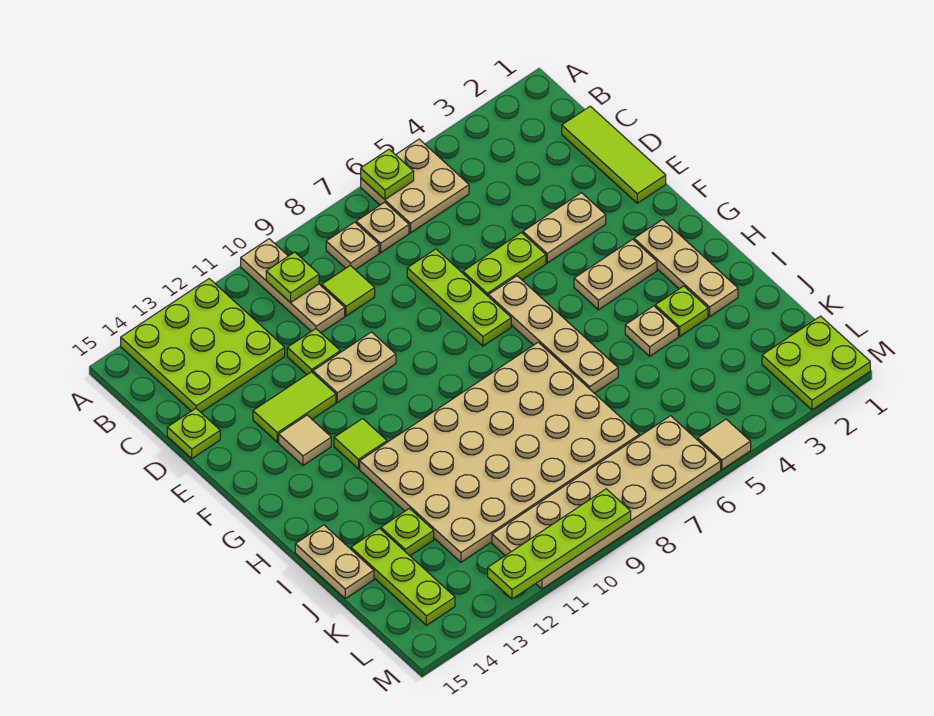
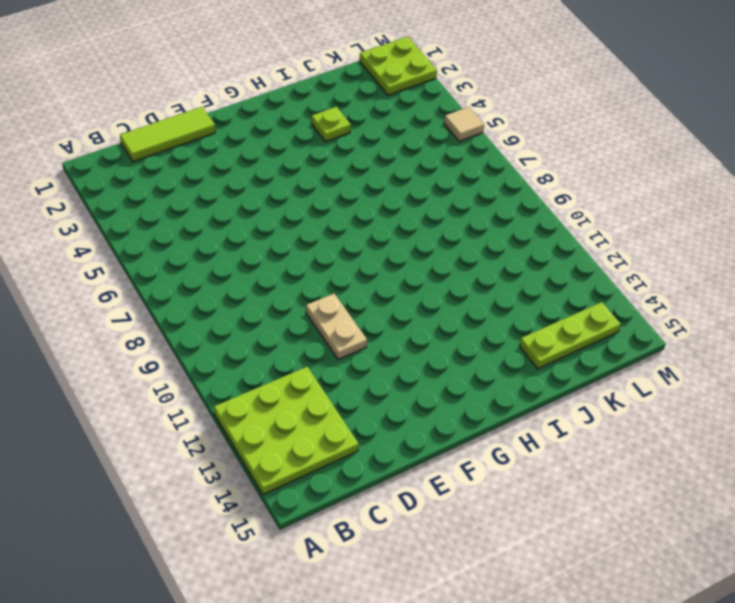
none -> tan plate A5:B6 level 1
none -> tan plate A10:C10 level 1
none -> tan plate B7 level 1
none -> tan plate B8 level 1

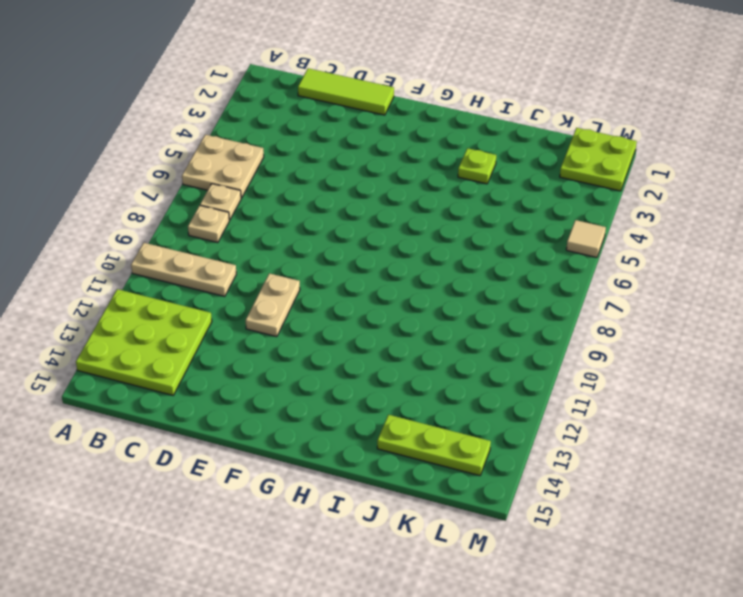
none -> lime tile C9 level 1
none -> lime plate D7:F7 level 1
none -> lime plate D11 level 1
none -> lime plate D15 level 1

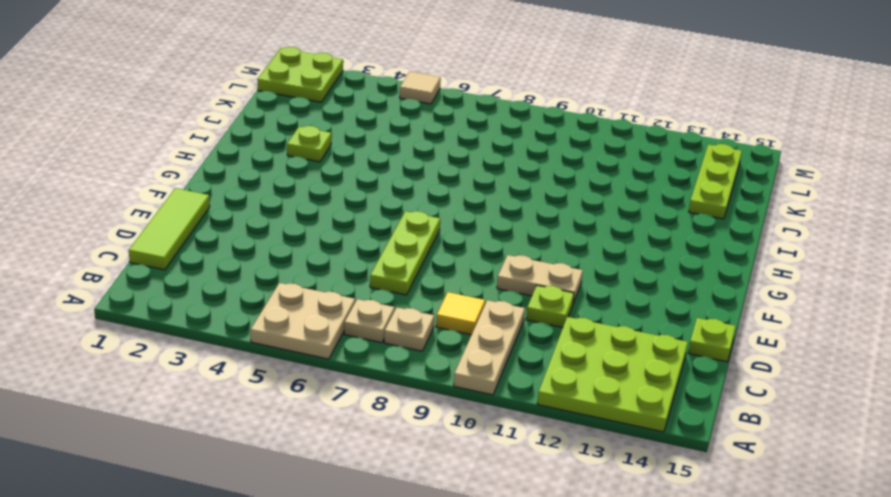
yellow tile C9 level 1 -> lime tile C9 level 1
none -> tan plate E3:E4 level 1
none -> lime plate E5:E6 level 1
none -> lime tile E12:E13 level 1
none -> tan plate F6:I6 level 1

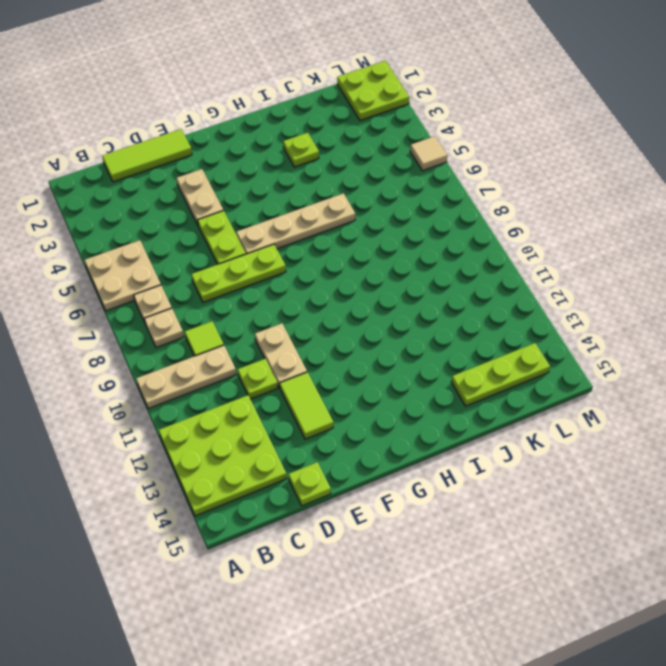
none -> tan tile F13 level 1
none -> tan plate G2:I2 level 1
none -> tan plate G3:G4 level 1
none -> lime tile G12 level 1

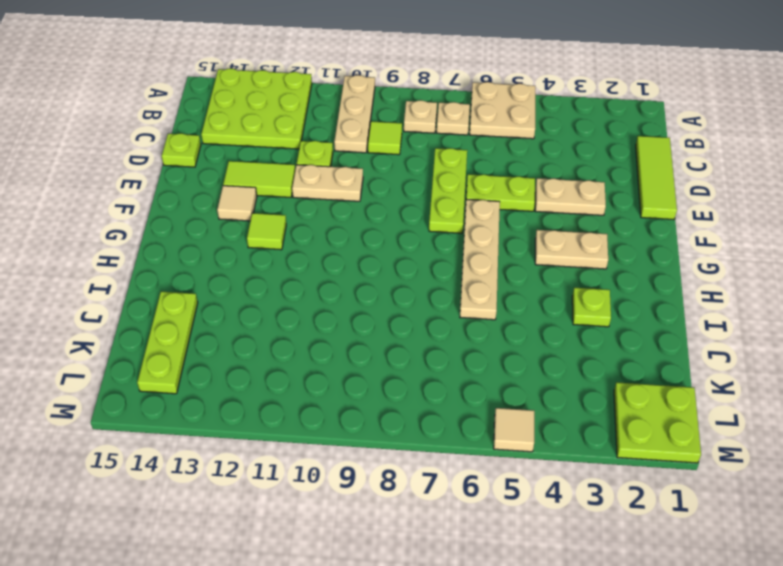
none -> tan plate G2:I2 level 1
none -> tan plate H7:K12 level 1
none -> tan plate I4 level 1
none -> tan plate I15:J15 level 1

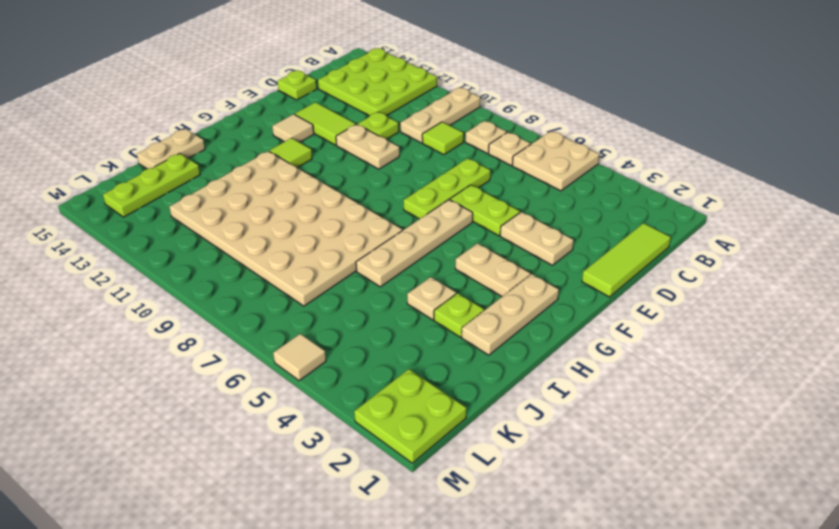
none -> lime plate J13 level 1
none -> tan plate L6:M11 level 1
none -> lime plate A6 level 2
none -> lime plate B10 level 2

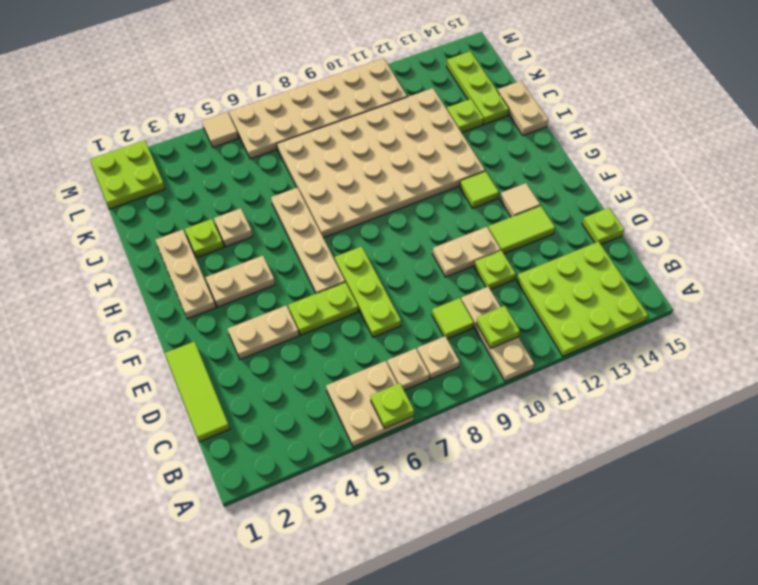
none -> lime plate M9:M12 level 2

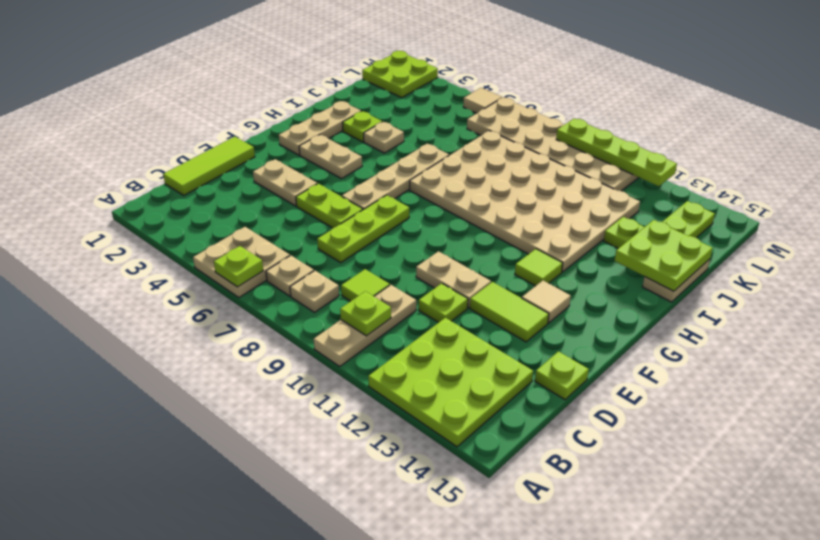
lime plate I14:J15 level 2 -> none

